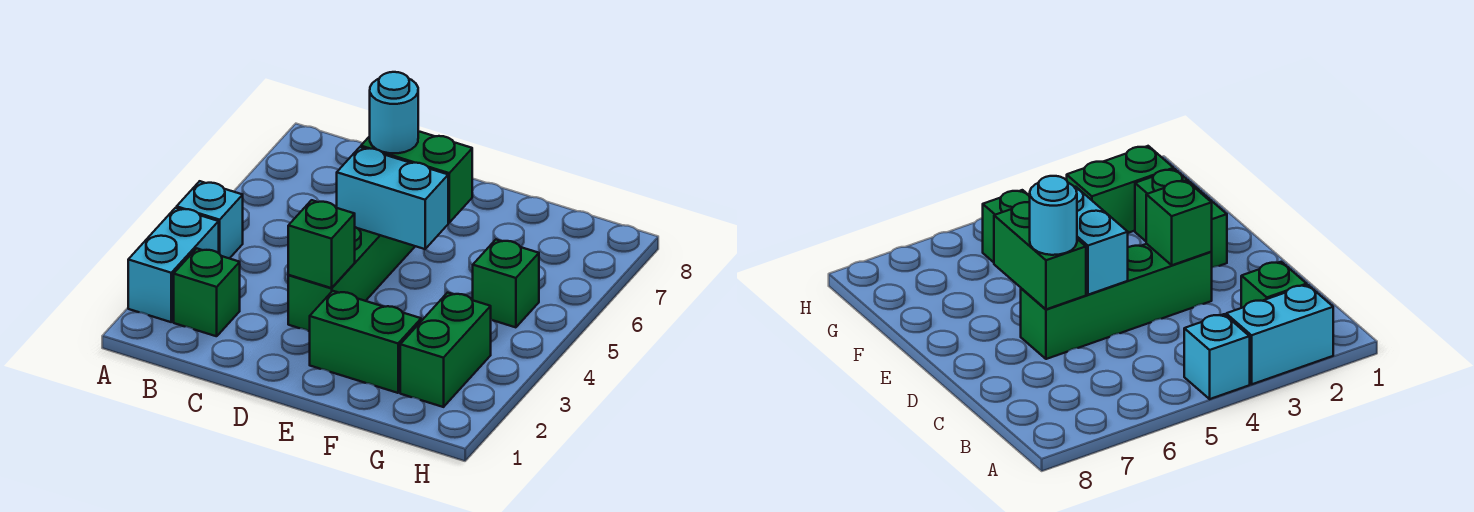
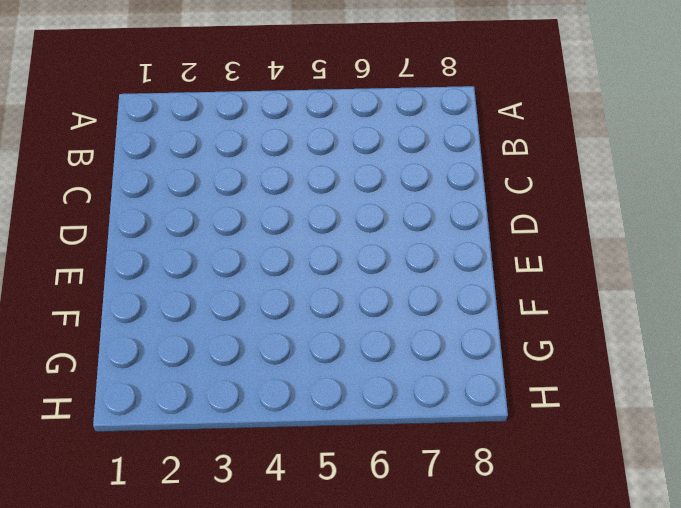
none -> cyan brick A2:A3 level 1
none -> cyan brick A4 level 1

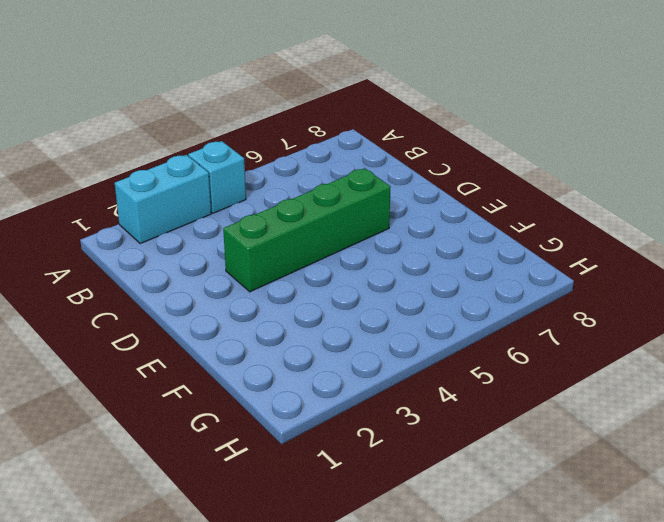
none -> green brick B2 level 1
none -> green brick E2:F2 level 1

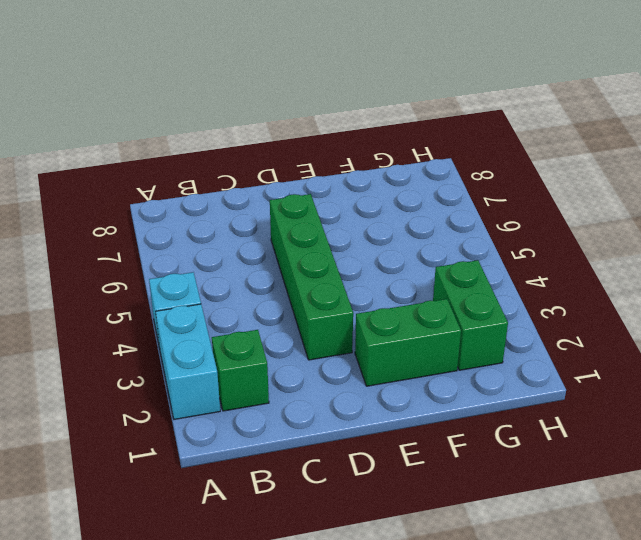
none -> green brick G5 level 1
none -> green brick D3 level 2

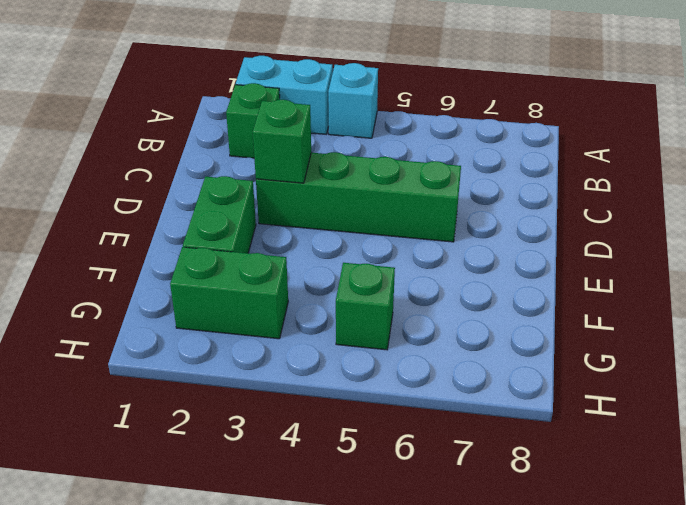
none -> cyan brick D5:E5 level 2
none -> green brick D6:E6 level 2

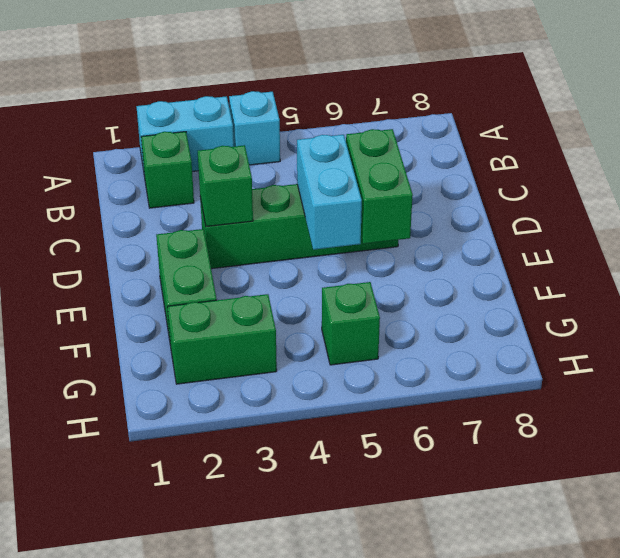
none -> cyan round brick D6 level 3

